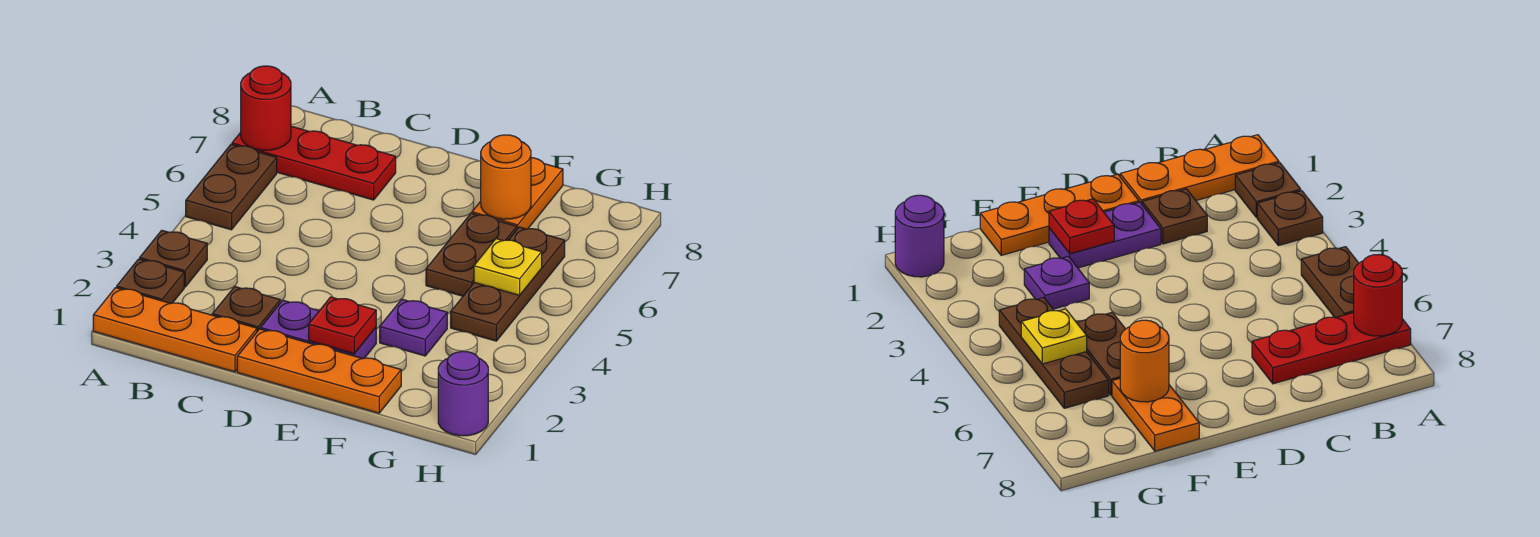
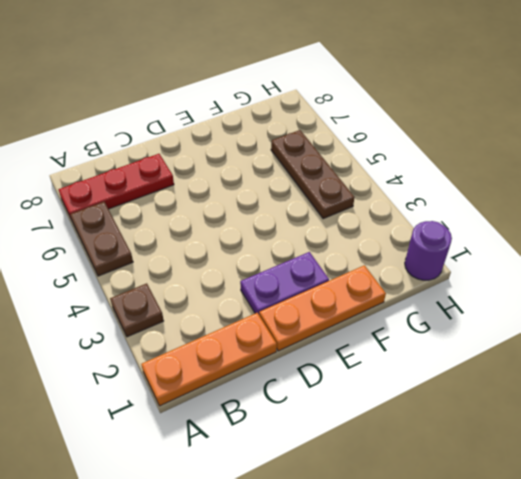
none -> brown plate A2 level 1
none -> brown plate C2 level 1
none -> purple plate F3 level 1

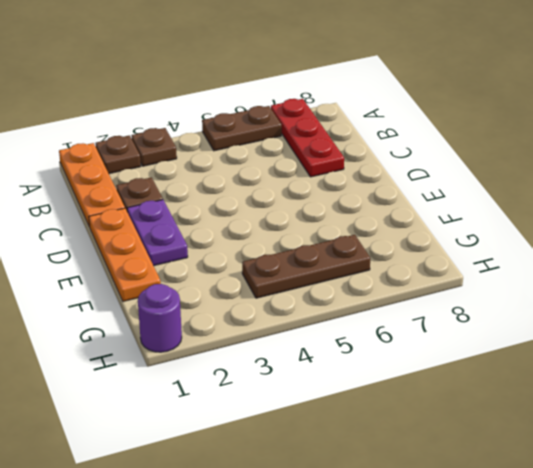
none -> purple plate F3 level 1
none -> brown plate F5:F6 level 1
none -> orange plate F7:F8 level 1

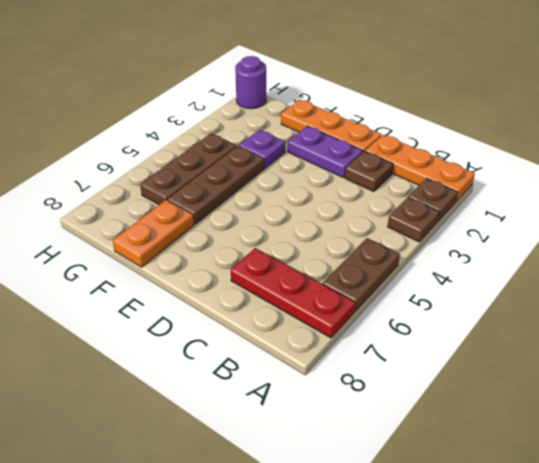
brown plate F4:F6 level 1 -> brown plate F5:F6 level 1
none -> red round brick A7 level 2
none -> red plate E2 level 2
none -> orange round brick F7 level 2

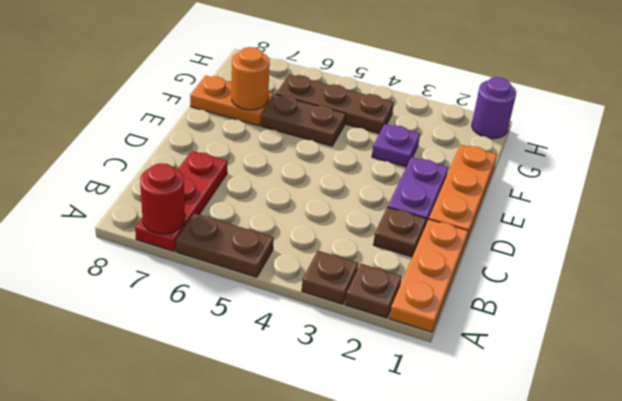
none -> red plate E2 level 2
none -> yellow plate G5 level 2

